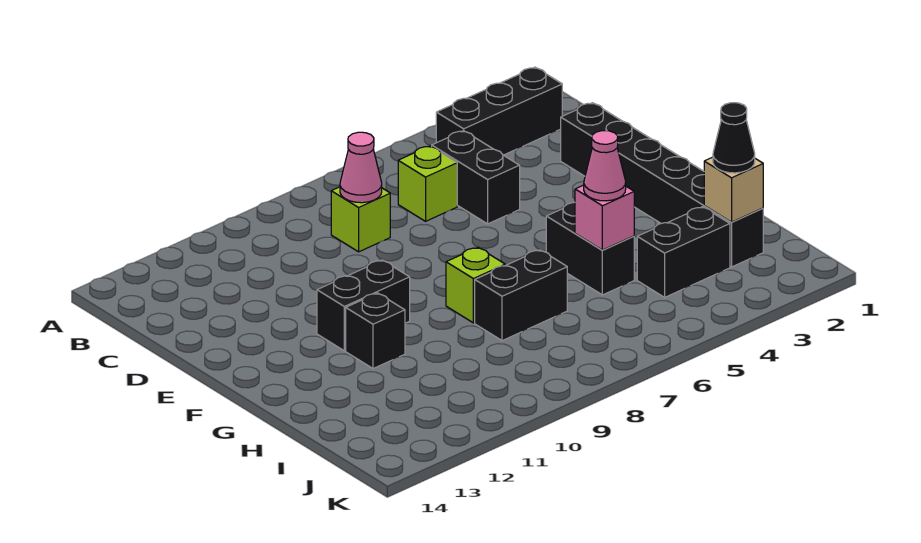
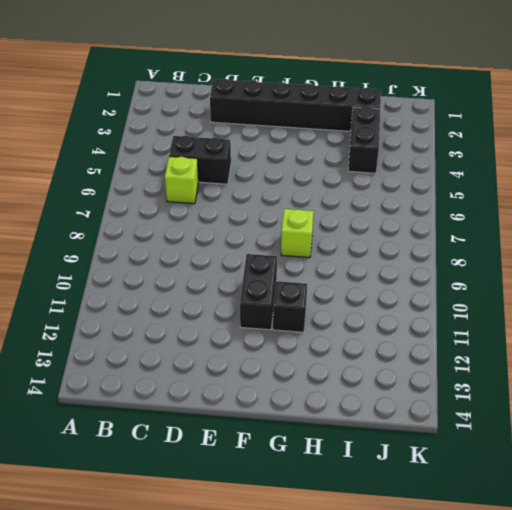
none -> black brick B2:B4 level 1
none -> lime brick C8 level 1
none -> black brick G5:H5 level 1

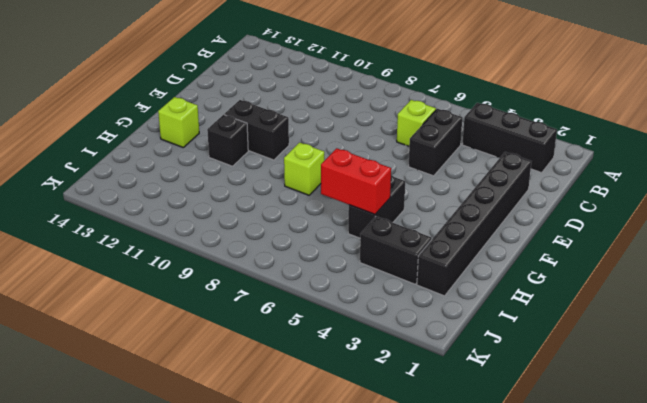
lime brick G13 level 1 -> lime brick C8 level 1
red brick H5:H6 level 2 -> pink brick H5 level 2
none -> black brick H7:H8 level 1
none -> pink cone C8 level 2
none -> tan brick I2 level 2

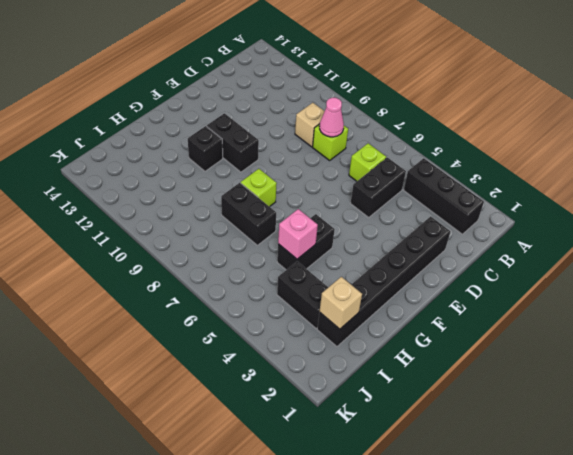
tan brick C9 level 1 -> none
none -> pink cone H5 level 3
none -> black cone I2 level 3

